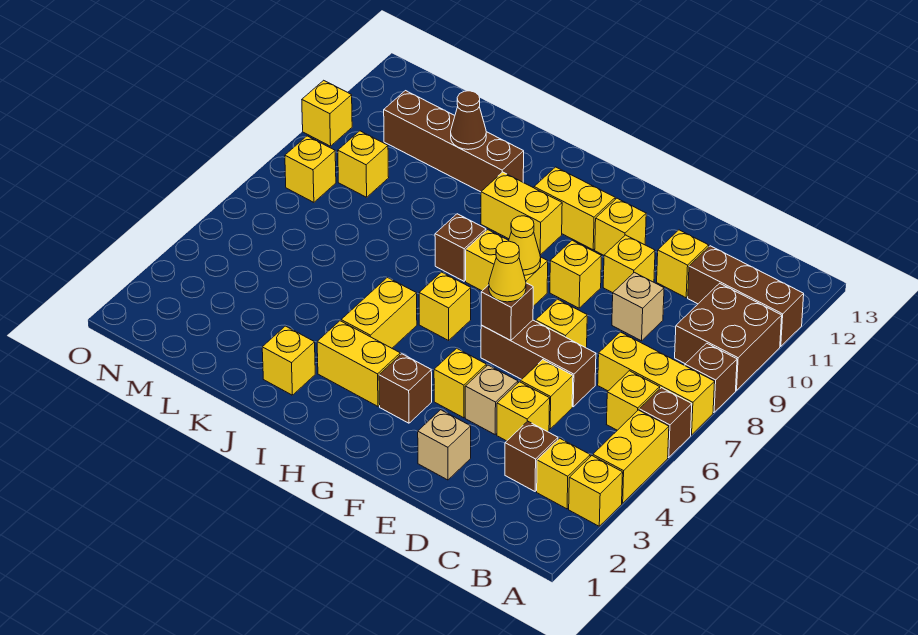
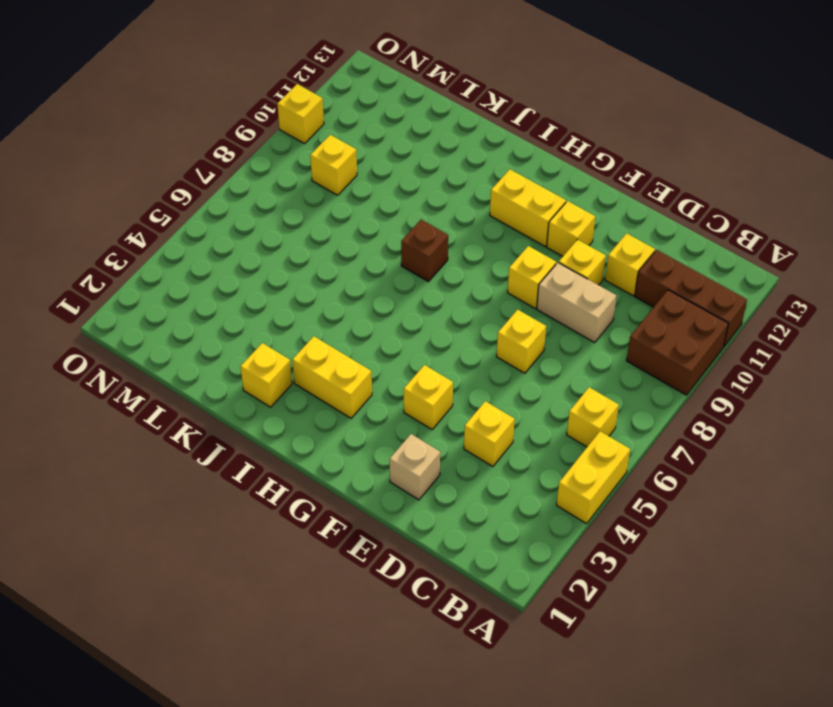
tan brick D9:E9 level 1 -> tan brick D9 level 1
none -> yellow brick A3 level 1
none -> brown brick A6 level 1
none -> yellow brick A7:C7 level 1
none -> brown brick A8 level 1

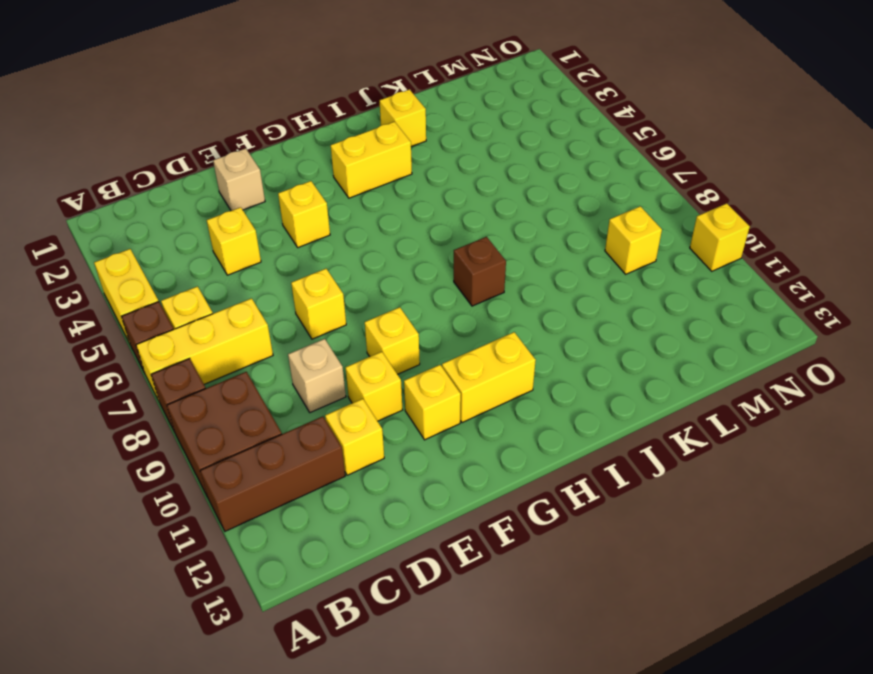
none -> yellow brick A3 level 1
none -> yellow brick B3 level 1
none -> brown brick C3 level 1
none -> yellow brick D5 level 1

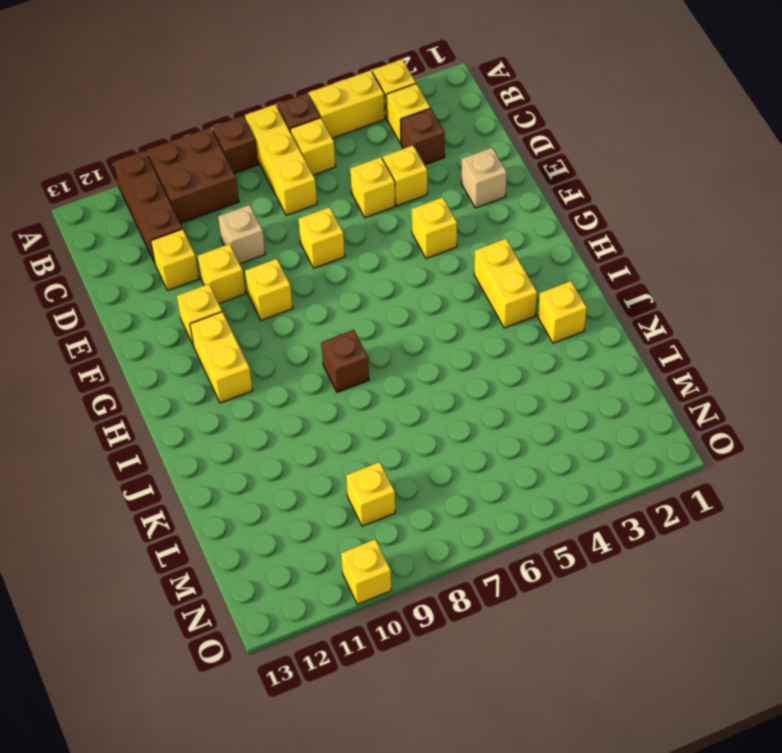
none -> brown brick D6:F6 level 1
none -> tan brick E4 level 1
none -> brown brick G3 level 1
none -> yellow brick G8:H8 level 1

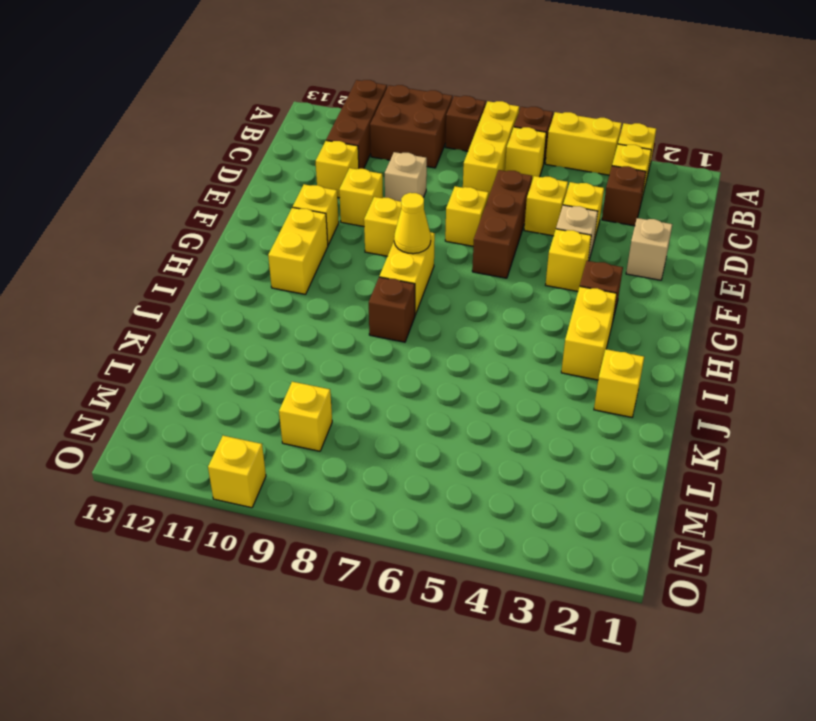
none -> yellow brick H6 level 1
none -> yellow brick H10:I10 level 1
none -> yellow brick I4:I5 level 1
none -> brown brick J11:M11 level 1

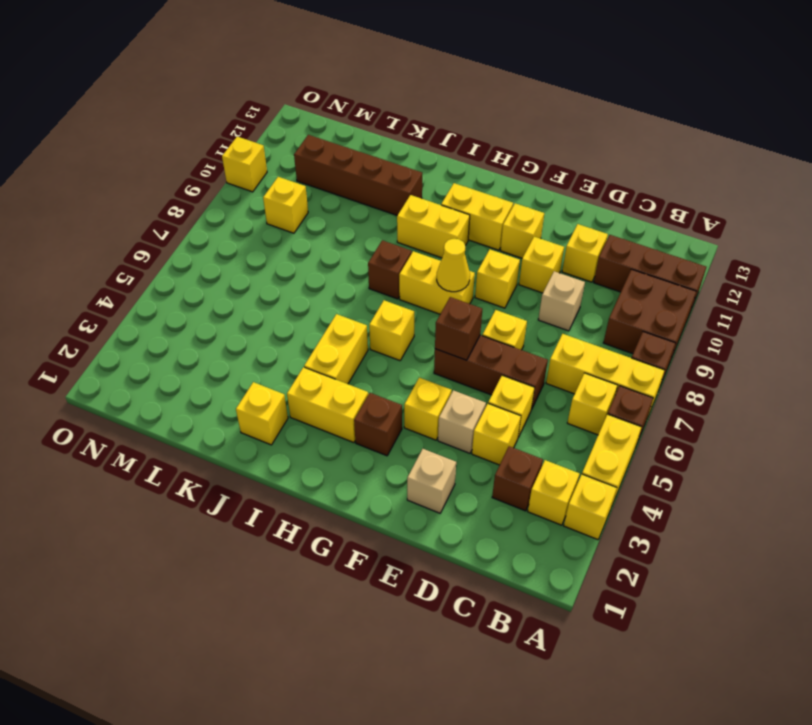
none -> yellow brick N8 level 1
none -> brown cone K11 level 2
none -> yellow cone F6 level 3

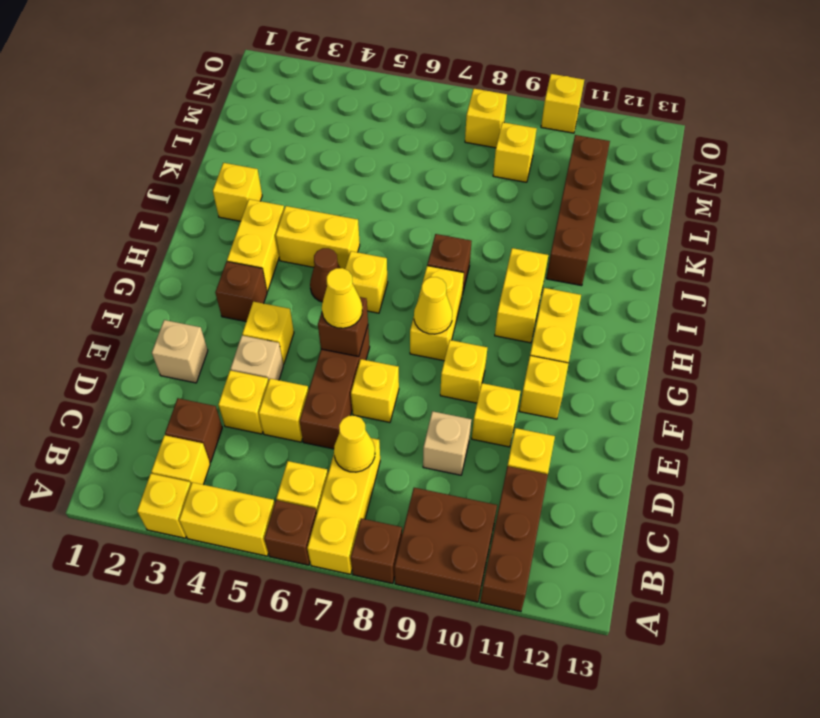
yellow cone C7 level 2 -> none
brown cone H5 level 1 -> brown cone K11 level 2

